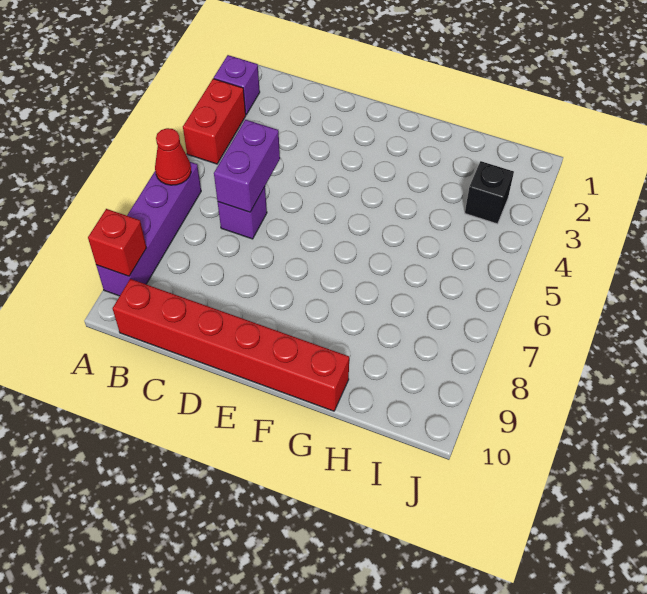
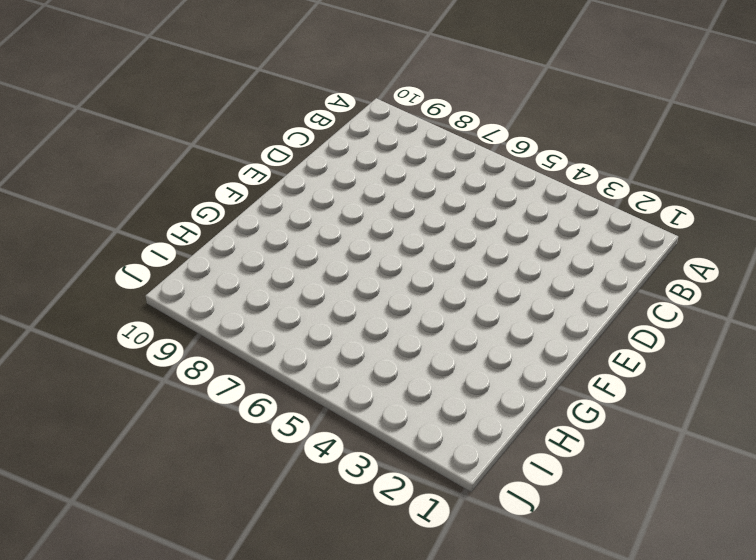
none -> purple brick A2 level 1
none -> red brick A3:A4 level 1

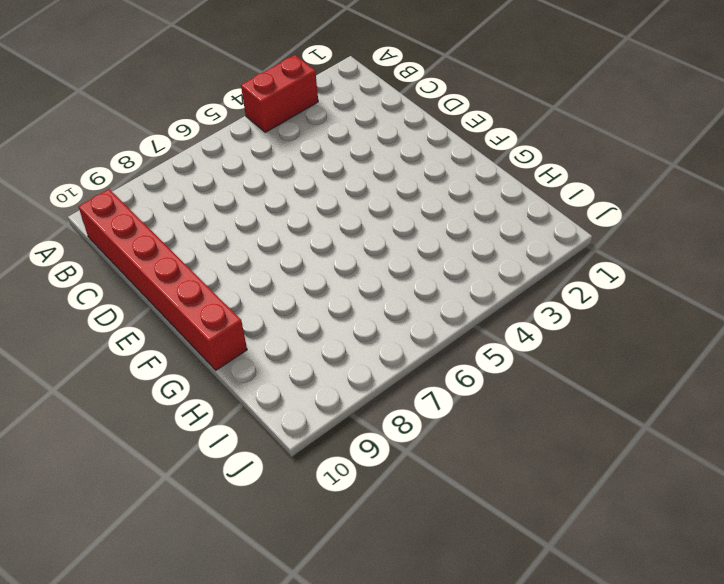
none -> purple brick A2 level 1
none -> purple brick A6:A9 level 1

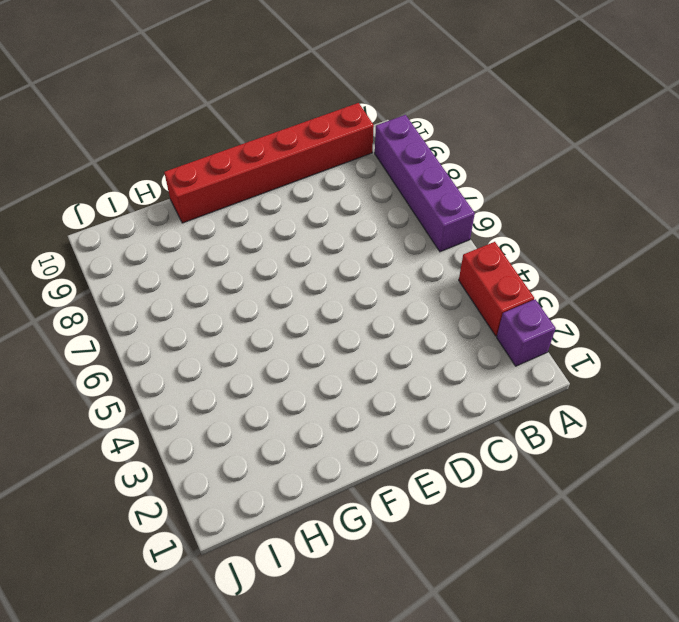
none -> purple brick C6 level 1
none -> black brick I3 level 1

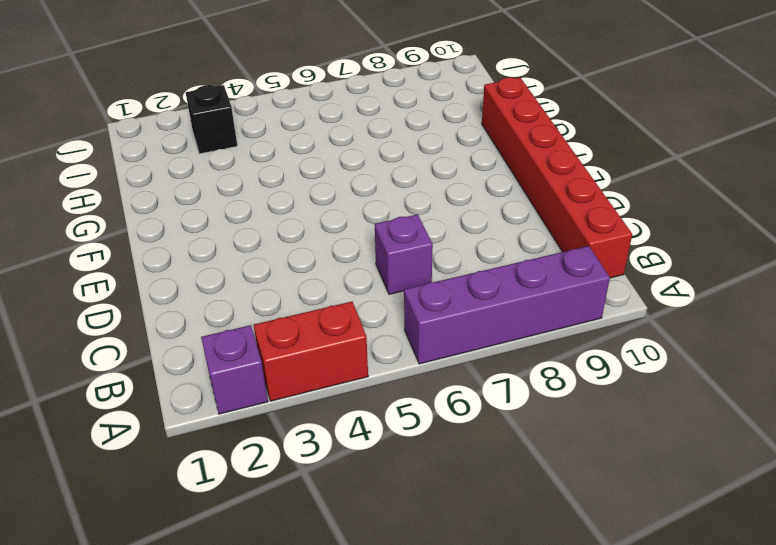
none -> red cone A6 level 2
none -> red brick A9 level 2

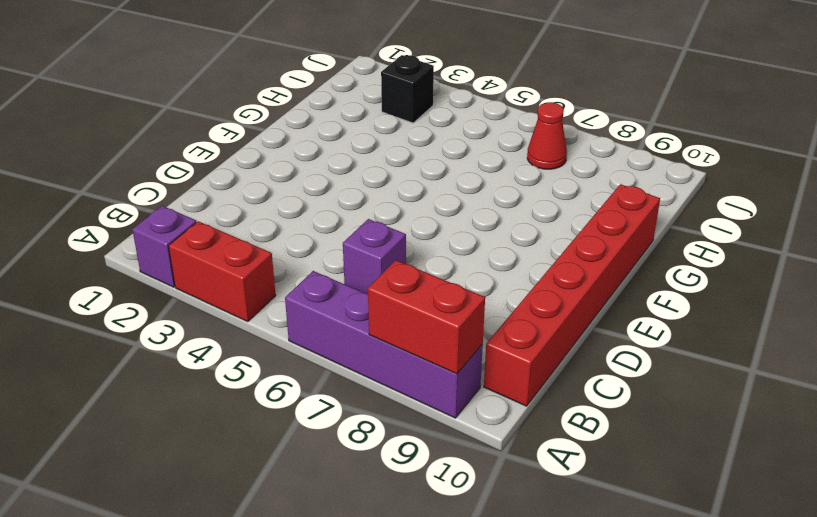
red brick A8:A9 level 2 -> red brick A9 level 2
red cone I7 level 1 -> red cone A6 level 2
none -> purple brick C5:C6 level 2

